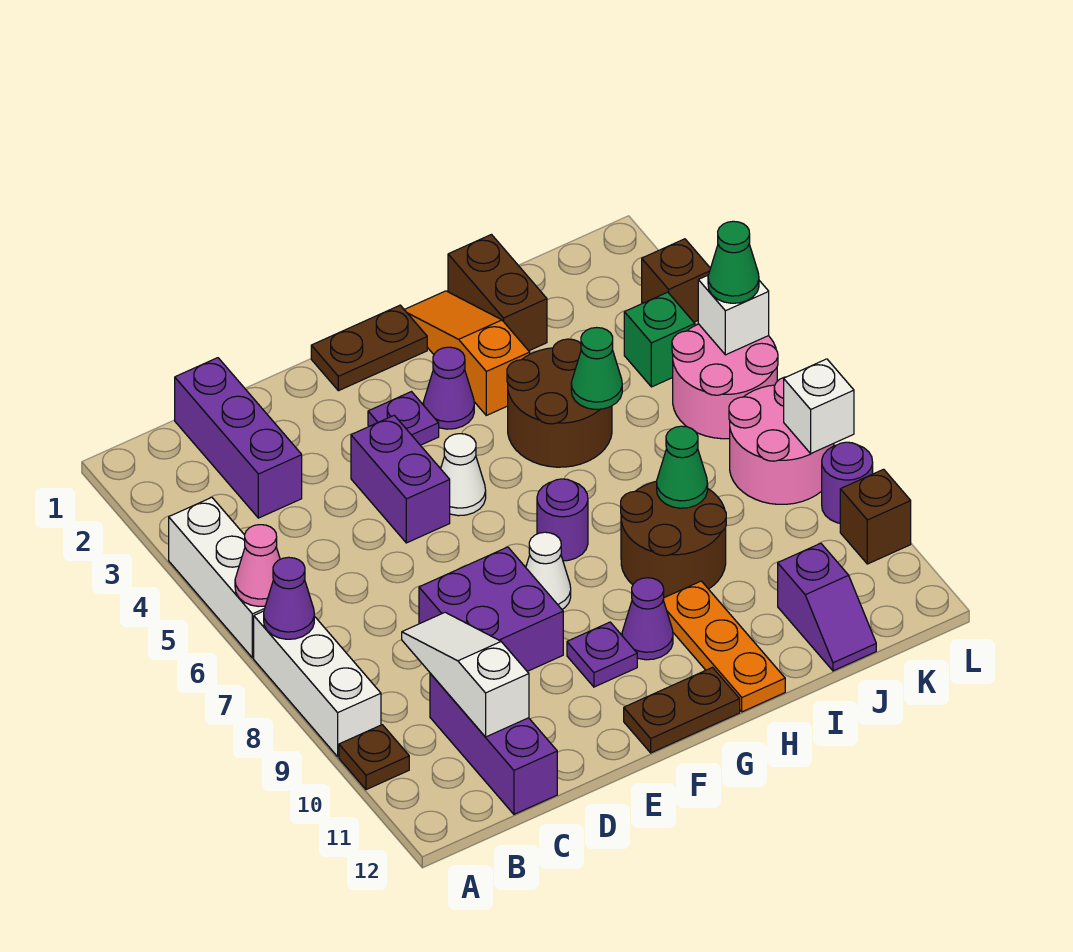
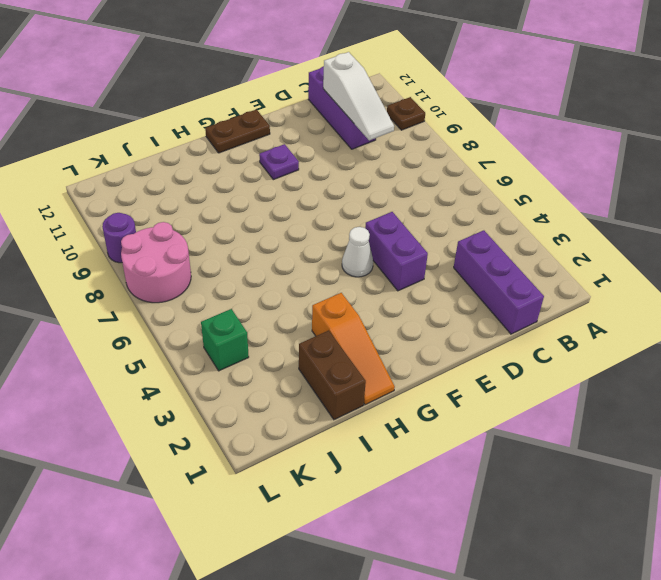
none -> white brick A4:A6 level 1
none -> white brick A7:A9 level 1
none -> purple brick D8:E9 level 1
none -> brown plate F1:G1 level 1

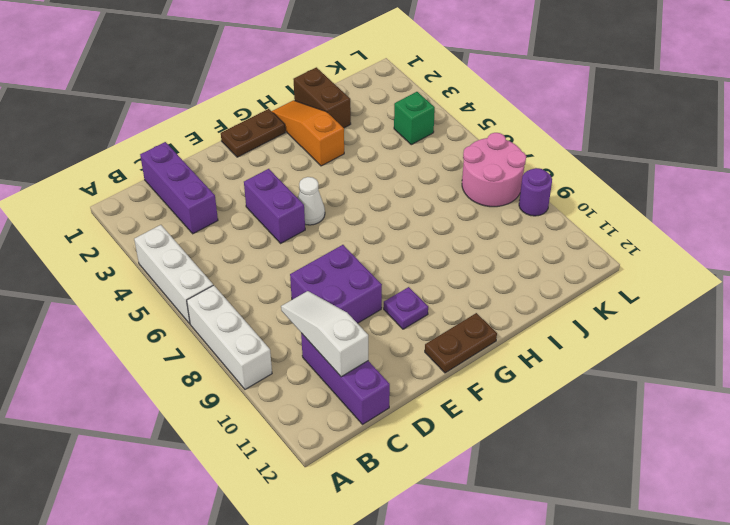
none -> brown plate A10 level 1
none -> purple plate F3 level 1
none -> white cone F8 level 1
none -> purple cone G3 level 1

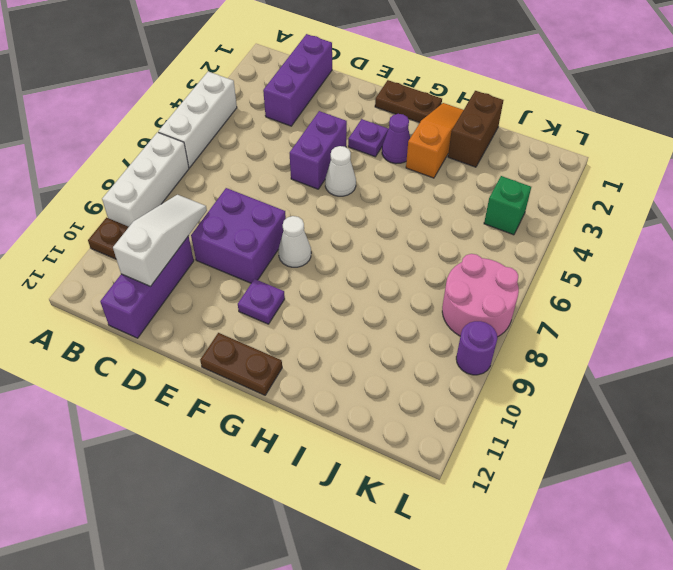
none -> purple round brick G7 level 1
none -> purple cone G10 level 1
none -> brown round brick H4:I5 level 1
none -> brown round brick H8:I9 level 1

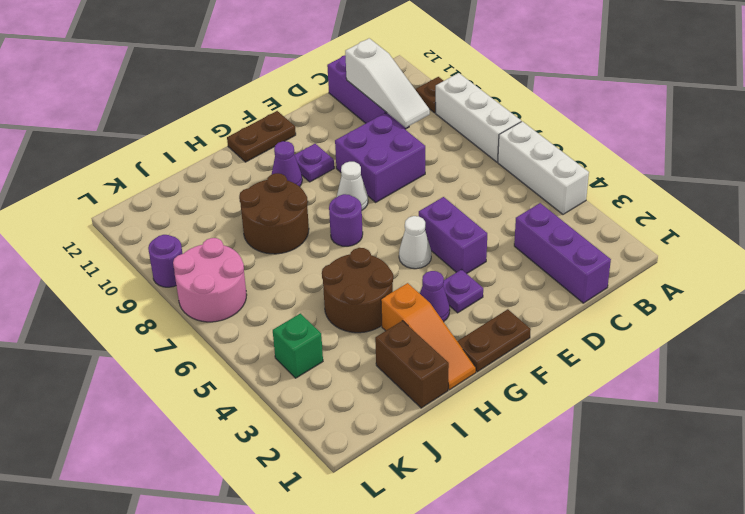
none -> orange plate H10:H12 level 1
none -> purple slope J11:J12 level 1 top 11
none -> pink round brick K5:L6 level 1
none -> brown brick L3 level 1

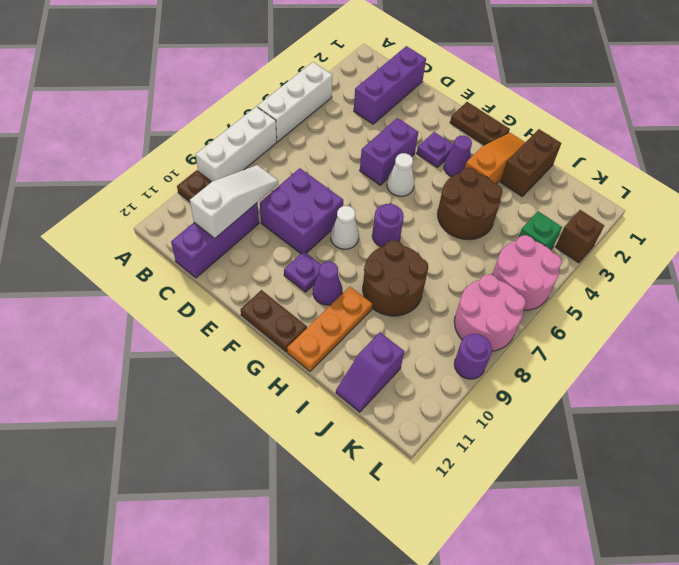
none -> brown brick L10 level 1
none -> pink cone A6 level 2
none -> purple cone A7 level 2
none -> green cone I5 level 2

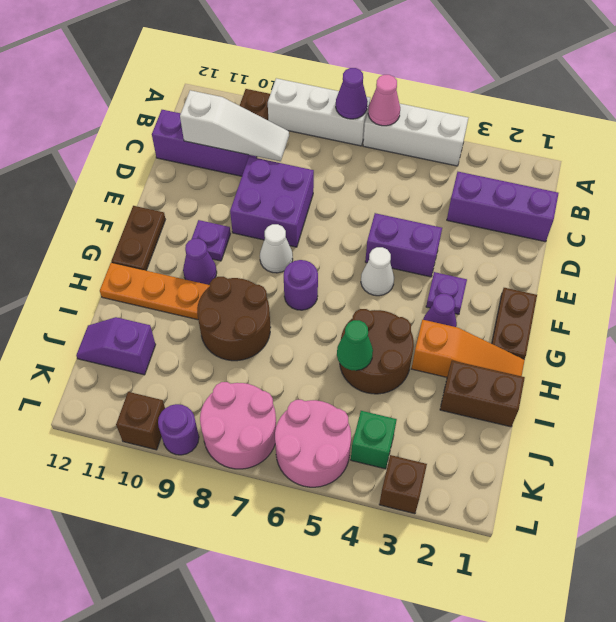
none -> green cone I8 level 2
none -> white brick L5 level 2
none -> white brick L8 level 2
none -> green cone L5 level 3

